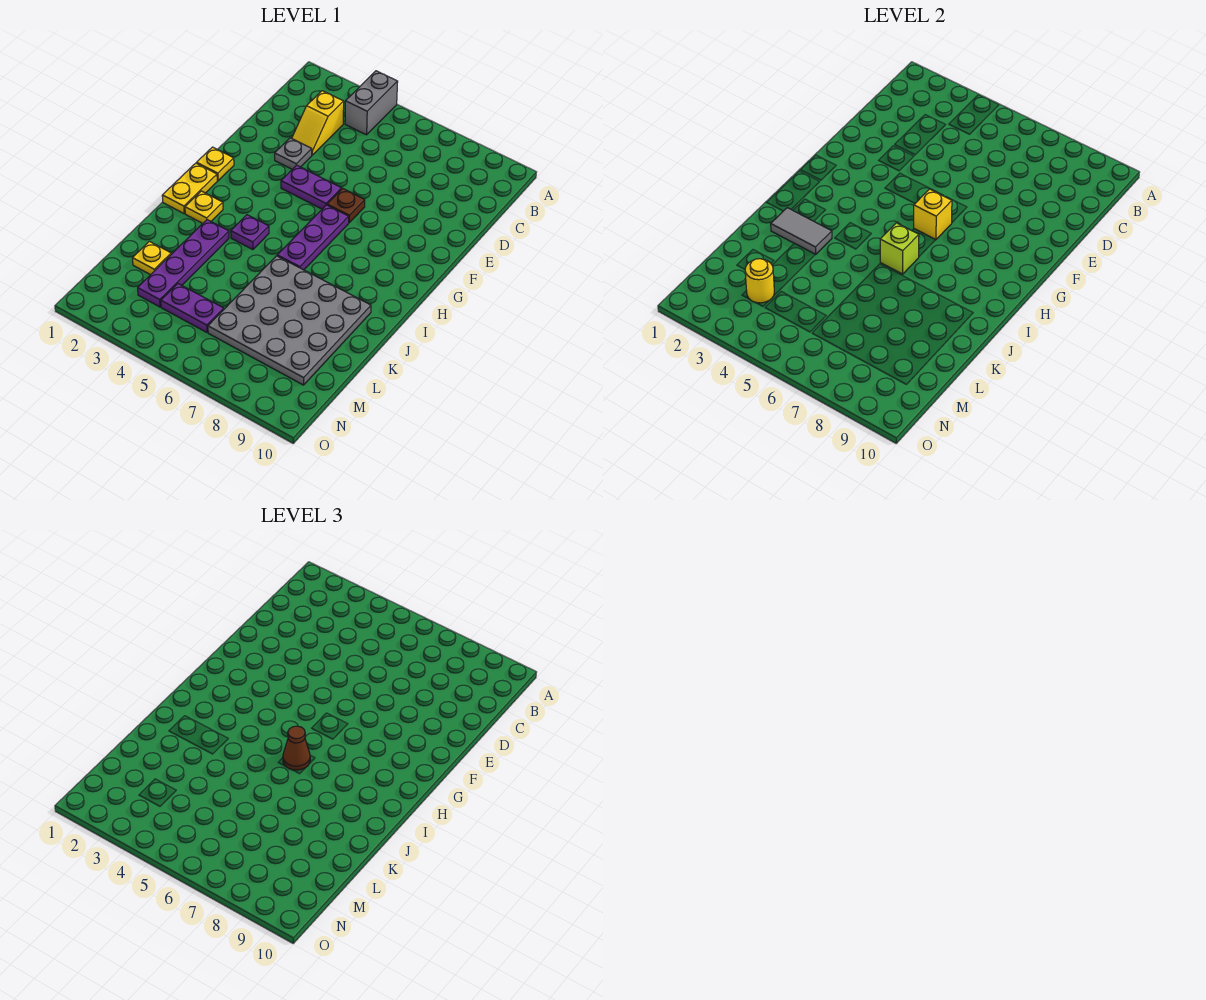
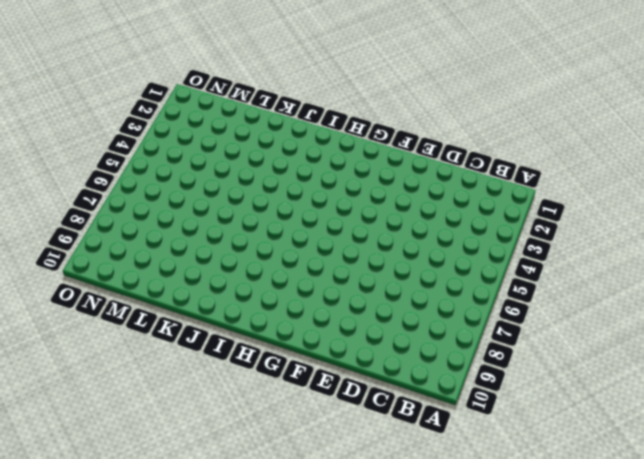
none -> grey brick A4:B4 level 1
none -> yellow slope C3:D3 level 1 top C
none -> grey plate E3 level 1

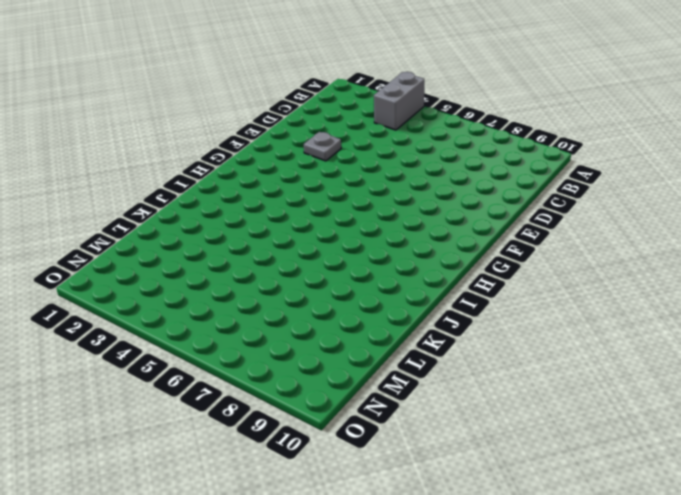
none -> yellow slope C3:D3 level 1 top C
none -> purple plate F4:F5 level 1
none -> brown plate F6 level 1

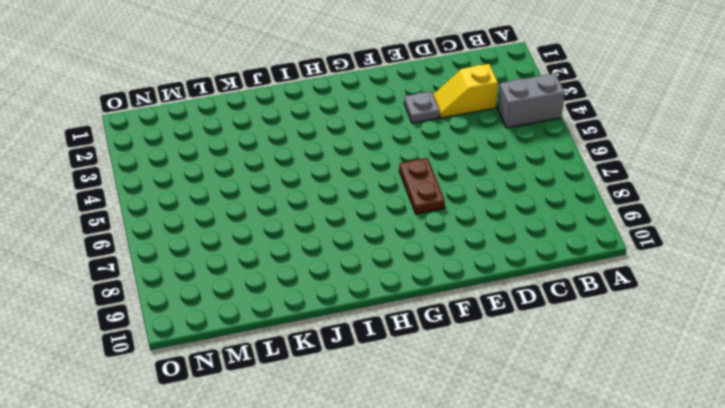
brown plate F6:F7 level 1 -> brown plate F6 level 1
none -> purple plate F4:F5 level 1
none -> yellow plate G1 level 1
none -> purple plate G6:I6 level 1

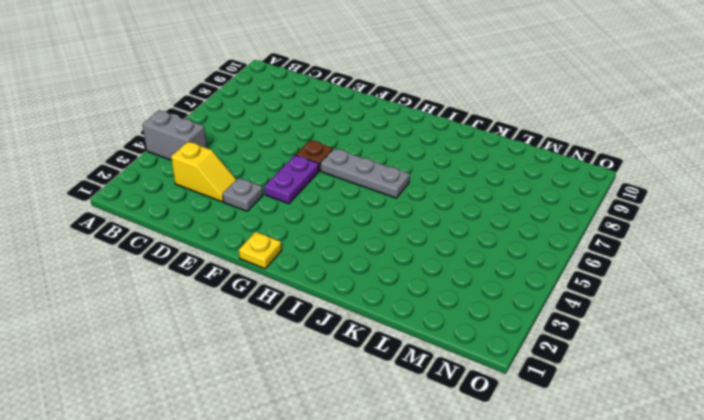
grey plate G6:I6 level 1 -> purple plate G6:I6 level 1
none -> yellow plate H1:I1 level 1
none -> yellow plate I2 level 1
none -> purple plate I4 level 1

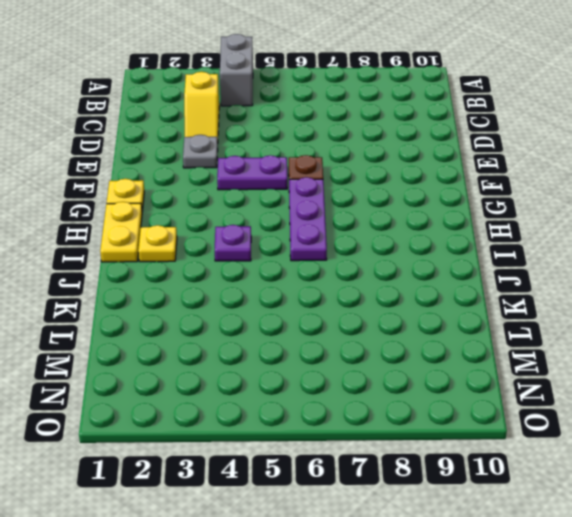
none -> purple plate J3:M3 level 1
none -> grey plate J6:M9 level 1
none -> yellow plate L2 level 1

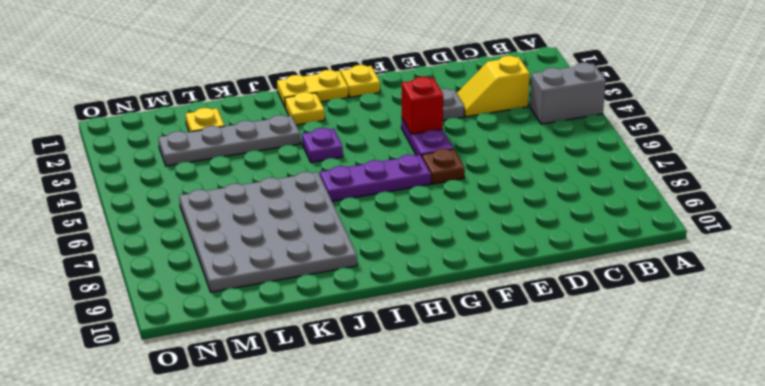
red brick F4 level 2 -> none
grey plate J3:M3 level 1 -> purple plate J3:M3 level 1
none -> purple plate M4:M5 level 1
none -> yellow brick G6 level 2
none -> lime brick I6 level 2

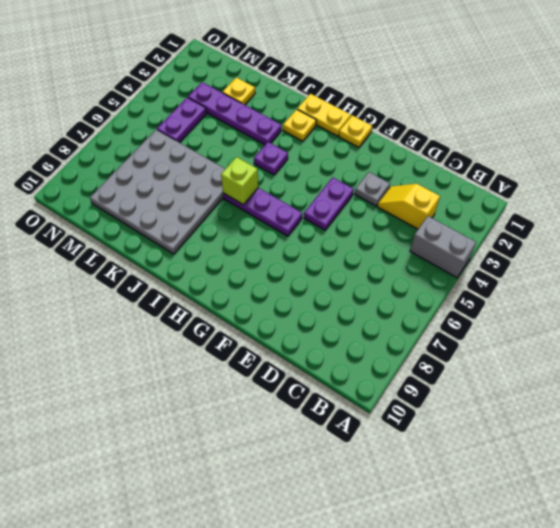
none -> brown plate F6 level 1
none -> yellow brick G6 level 2
none -> grey tile J2:J3 level 2

